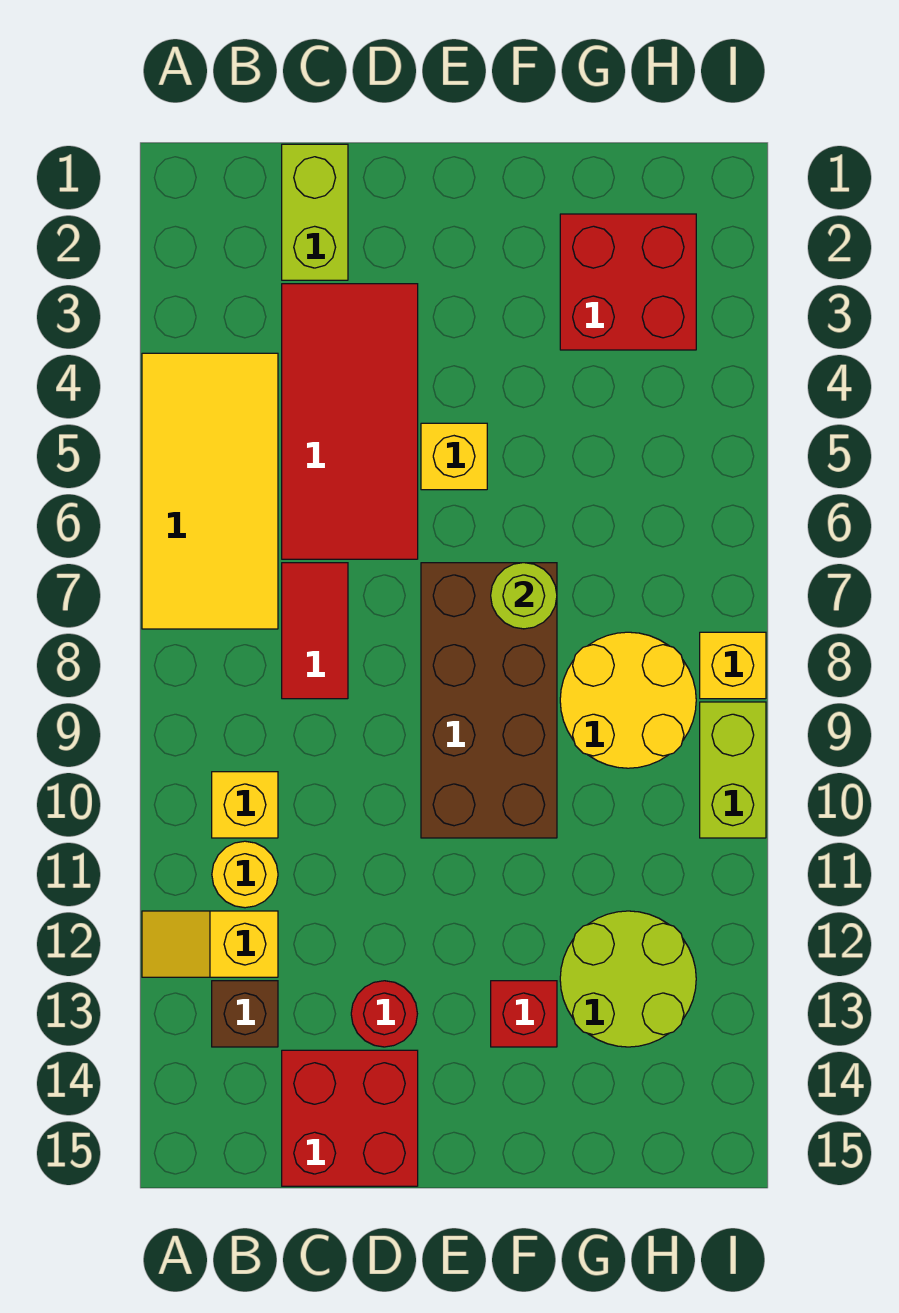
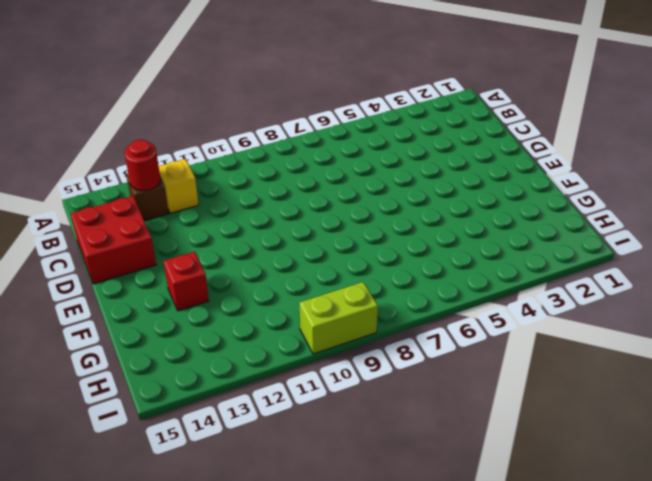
red round brick B13 level 2 -> red round brick D13 level 1
none -> yellow tile A4:B7 level 1
none -> yellow brick B10 level 1
none -> yellow round brick B11 level 1

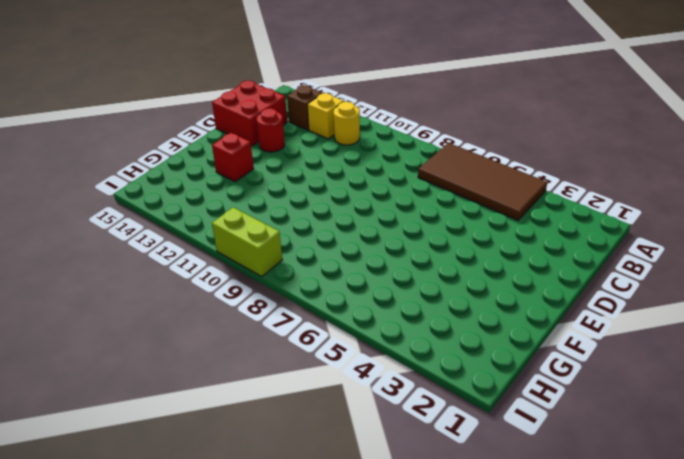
brown tile A4:B7 level 1 -> yellow tile A4:B7 level 1
none -> yellow brick B10 level 1
none -> lime brick C1:C2 level 1
none -> red tile C3:D6 level 1

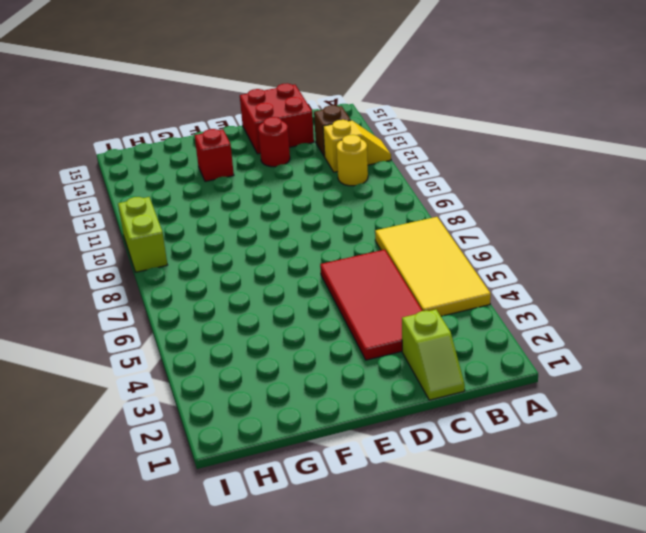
lime slope C1:C2 level 1 top 2 -> lime brick C1:C2 level 1
none -> yellow brick B10 level 1
none -> red tile C7:C8 level 1
none -> yellow brick E5 level 1

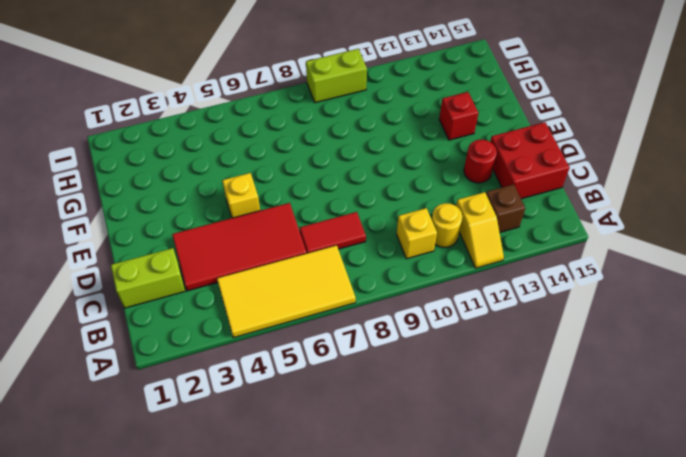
none -> brown brick E7:F10 level 1
none -> red brick G2:H3 level 1
none -> yellow round brick G8:H9 level 1

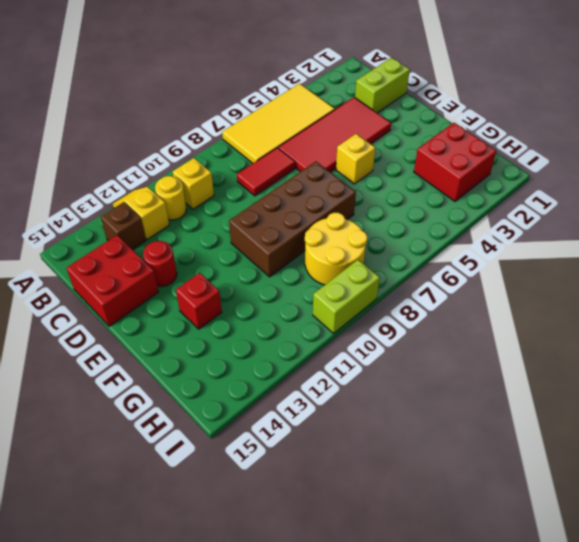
none -> lime round brick G12:H13 level 1
none -> yellow brick I8 level 1
none -> lime round brick F7 level 2

